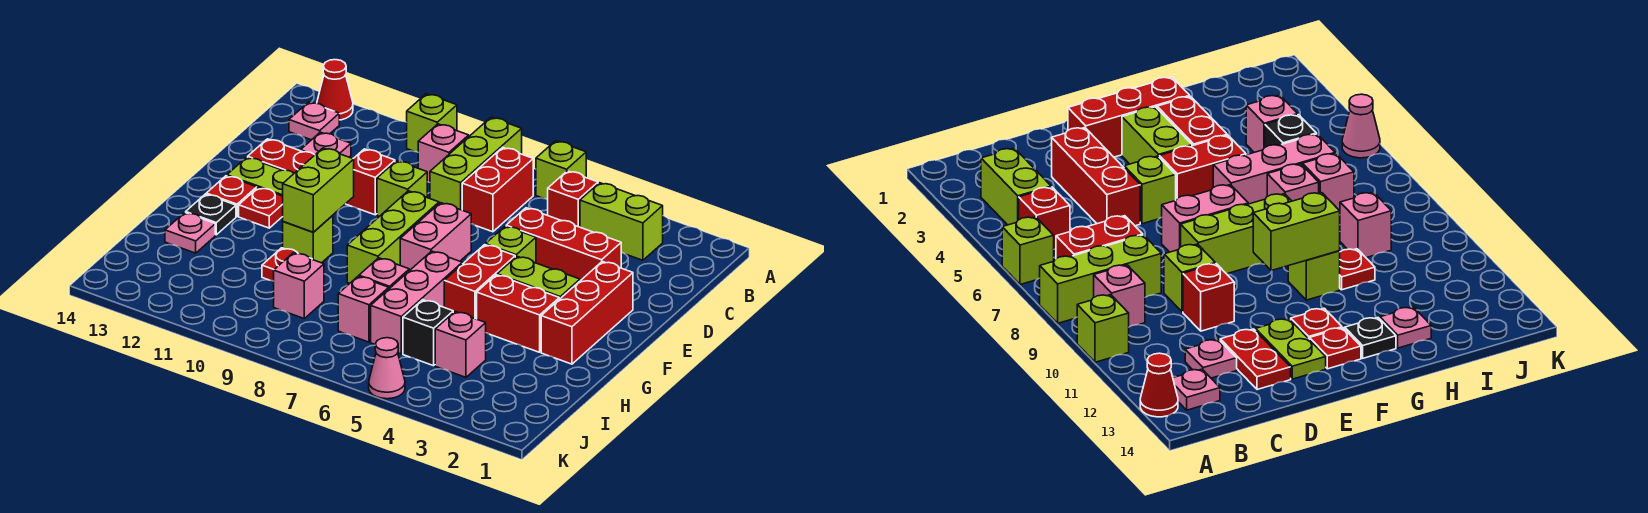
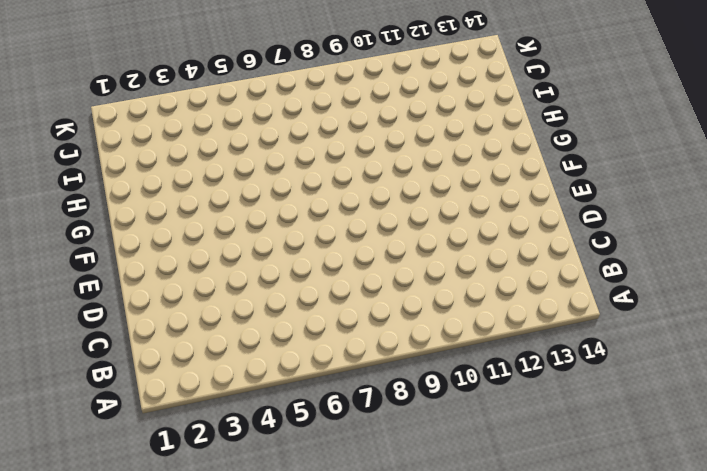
none -> lime brick A6 level 1
none -> lime brick A8:C8 level 1
none -> lime brick A10 level 1
none -> red cone A13 level 1

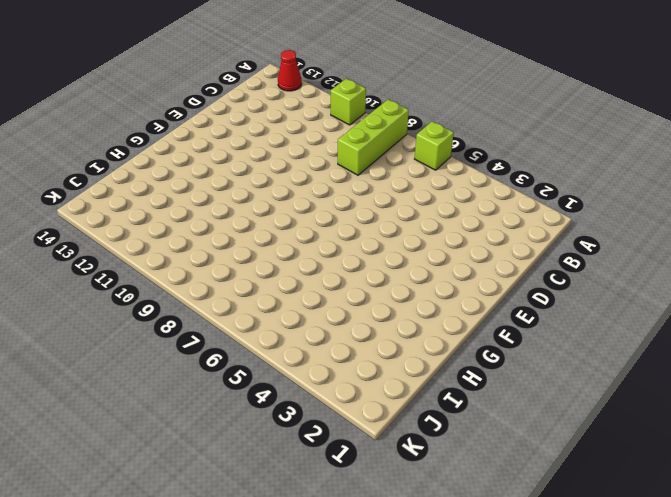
none -> lime brick B3:B4 level 1
none -> red brick B5 level 1
none -> red brick B7:C7 level 1
none -> pink brick B9 level 1

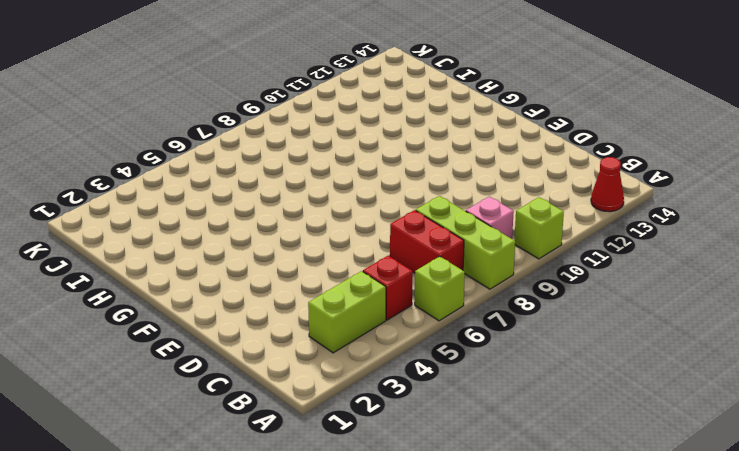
none -> pink plate B13 level 1
none -> pink plate C12 level 1
none -> red brick D3:D5 level 1
none -> lime brick D9 level 1

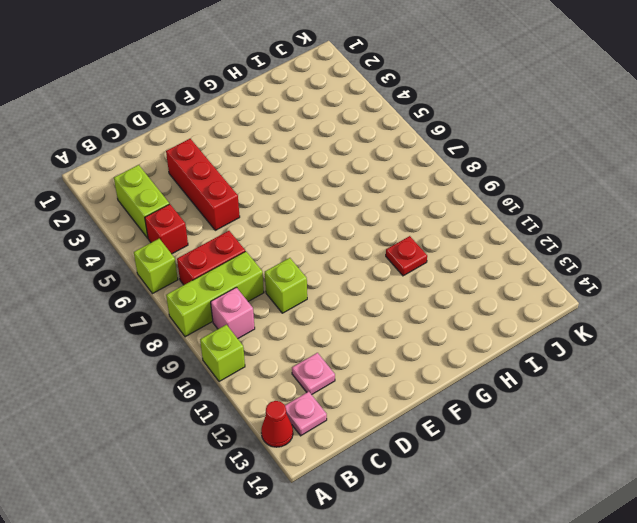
none -> red brick D10 level 1
none -> red plate D12:D13 level 1
none -> red brick E2:G2 level 1
none -> lime brick E5 level 1

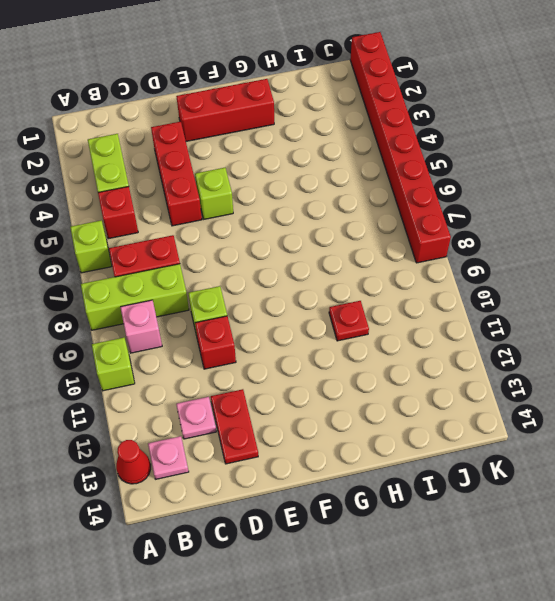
red brick K1:K8 level 1 -> pink cone K5 level 1
none -> pink brick E7:F7 level 1
none -> lime brick E8:G8 level 1
none -> lime plate E12:E13 level 1
none -> lime brick F3:F4 level 1

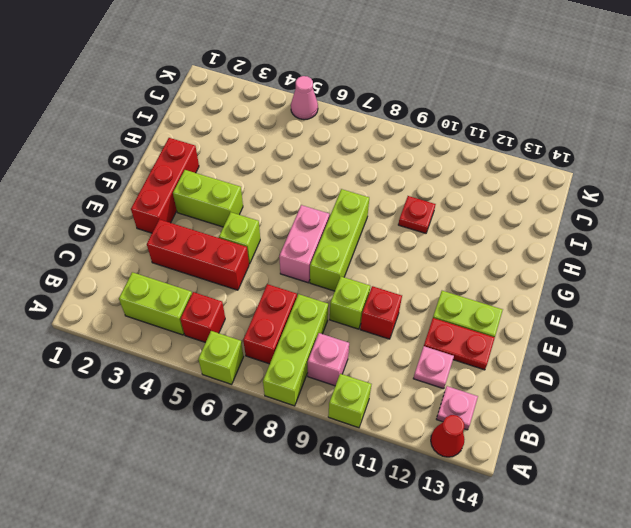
none -> red brick F5:G5 level 1
none -> red plate F12 level 1
none -> red plate F13 level 1
none -> red brick G3:G4 level 1

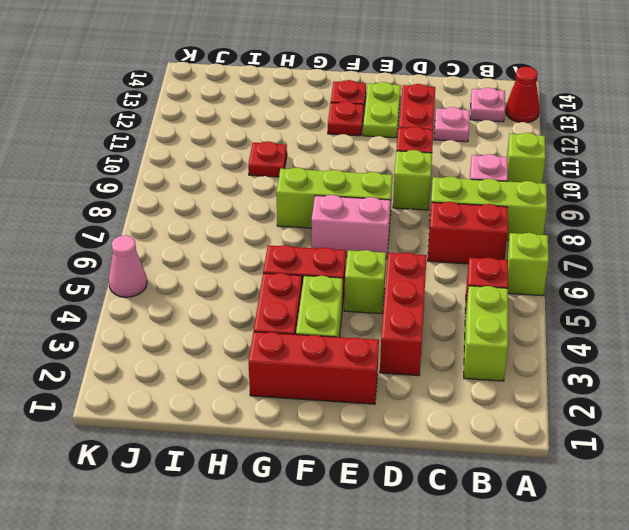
none -> pink brick G6:I6 level 1
none -> lime brick G10 level 1
none -> black plate G13 level 1
none -> pink brick H7 level 1

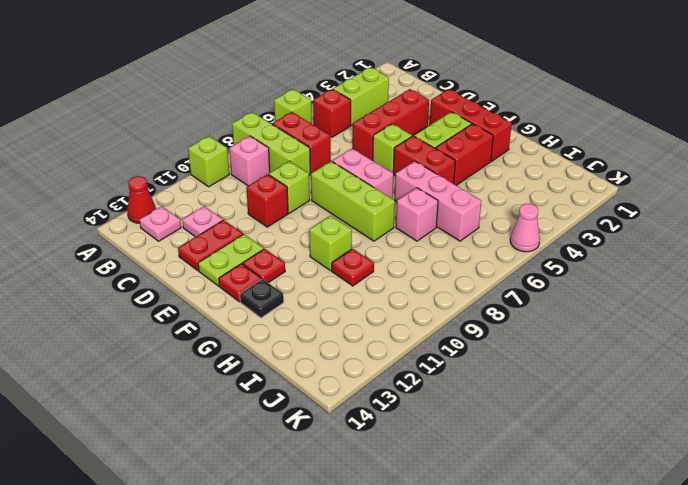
none -> pink plate H13 level 1
none -> pink brick I4 level 1
none -> black brick I5 level 1
none -> pink brick I7 level 1

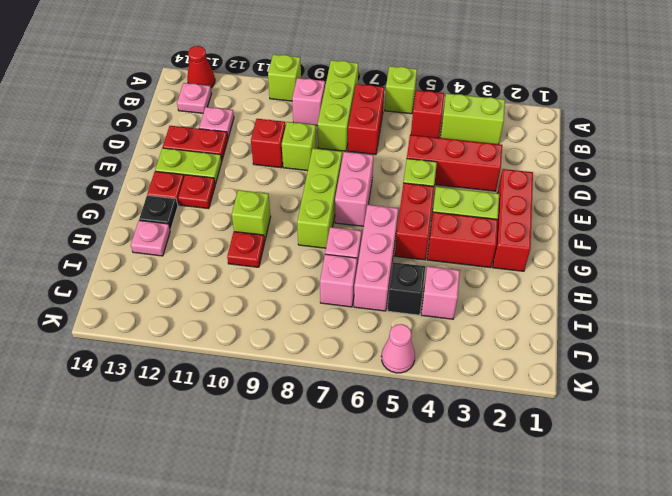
none -> pink brick I9 level 1
none -> lime brick F10:G10 level 2

